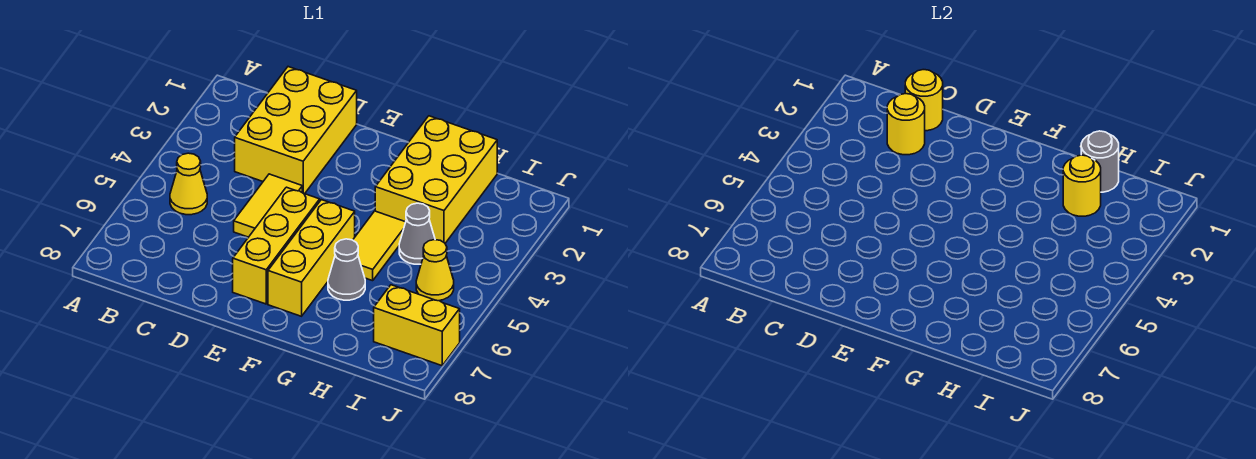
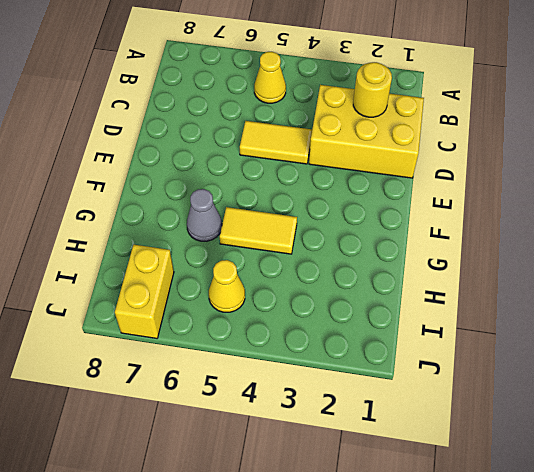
none -> yellow brick E5:E7 level 1
none -> yellow brick F5:F7 level 1
none -> yellow brick G1:H3 level 1

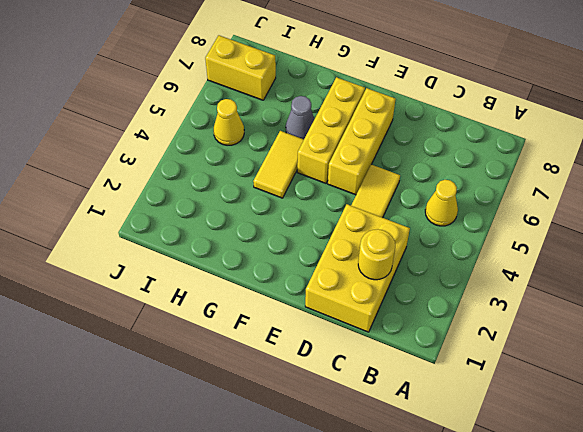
none -> yellow brick G1:H3 level 1
none -> grey cone H4 level 1
none -> yellow round brick C1 level 2

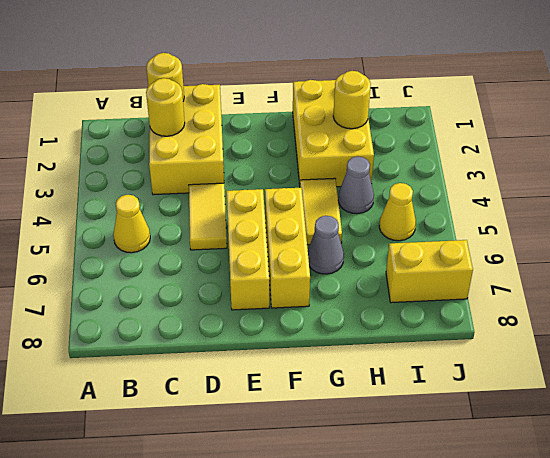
none -> grey round brick H1 level 2

